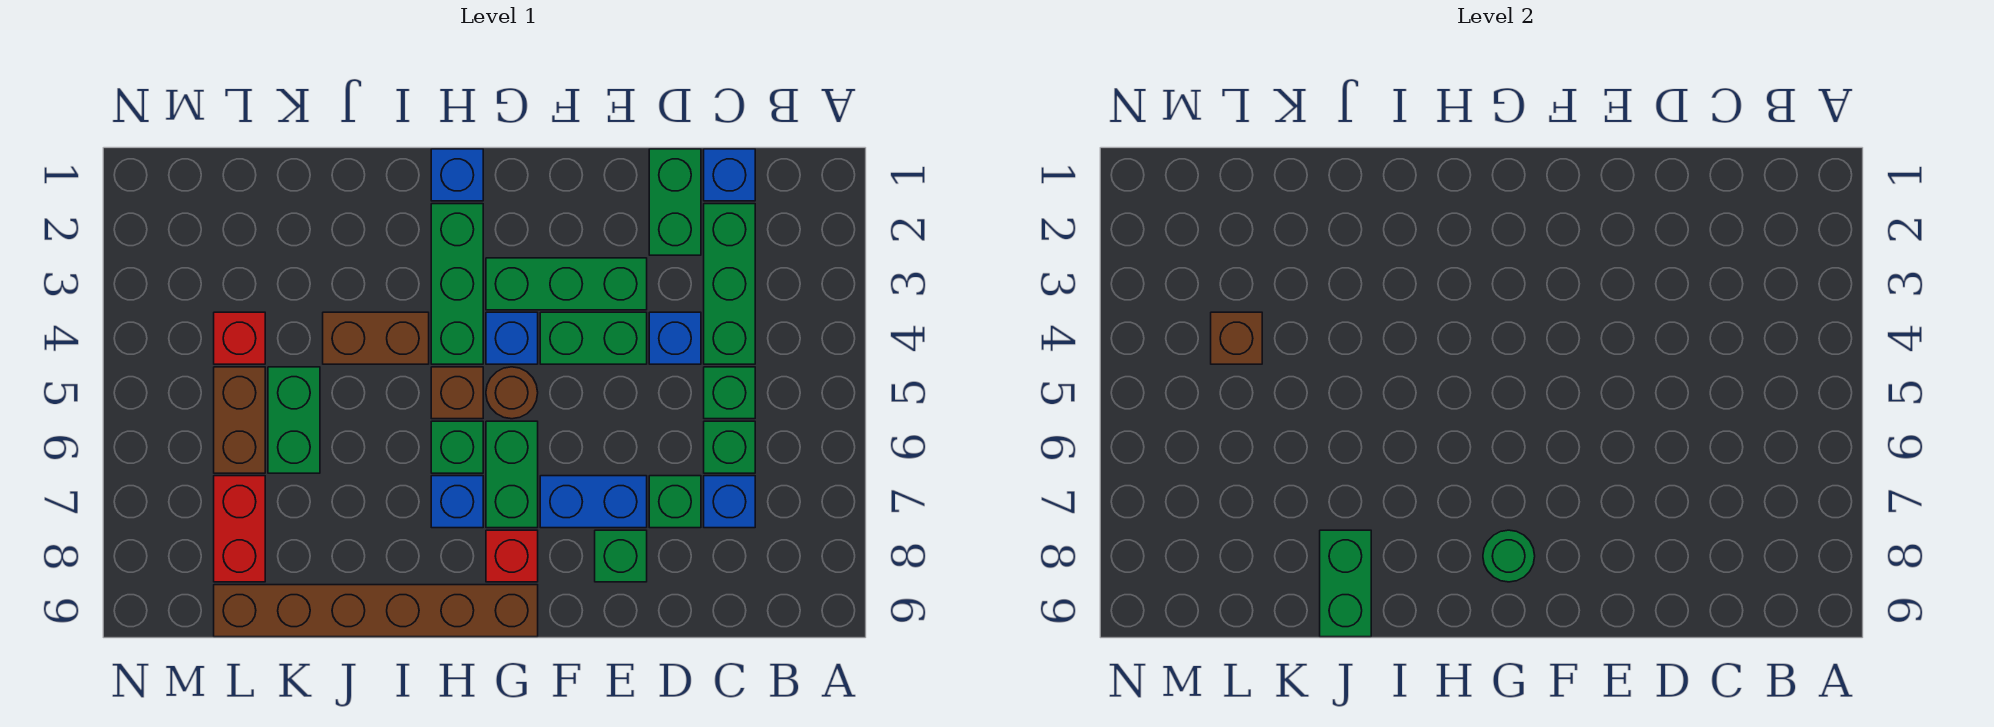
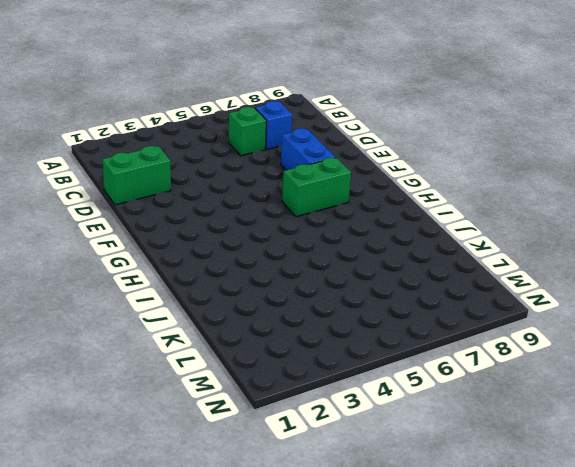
none -> blue brick C1 level 1
none -> green brick C2:C4 level 1
none -> green brick C5 level 1
none -> blue brick D4 level 1

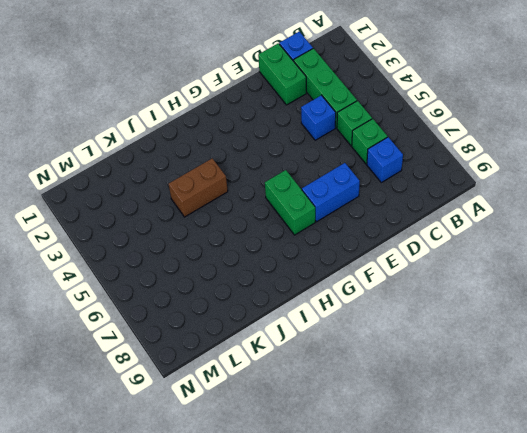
none -> green brick D7 level 1
none -> green brick E3:G3 level 1
none -> green brick E4:F4 level 1
none -> green brick E8 level 1

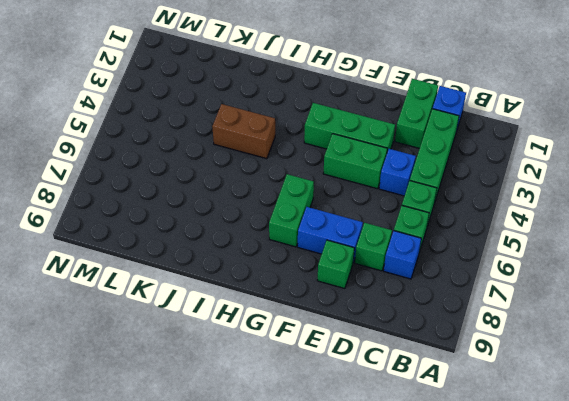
none -> blue brick G4 level 1
none -> brown round brick G5 level 1
none -> red brick G8 level 1
none -> brown brick G9:L9 level 1

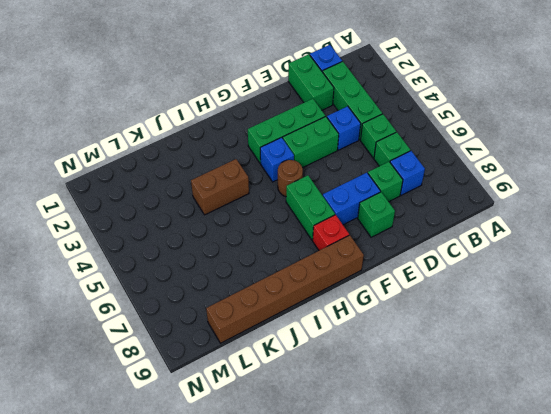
none -> blue brick H1 level 1
none -> green brick H2:H4 level 1
none -> brown brick H5 level 1
none -> green brick H6 level 1

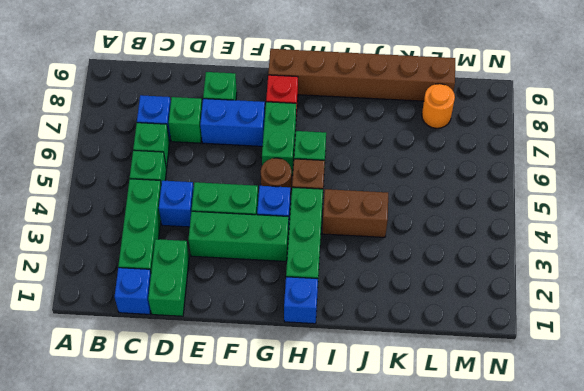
orange round brick L8 level 1 -> red brick L7:L8 level 1
none -> blue brick H7 level 1
none -> green brick K5:K6 level 1
none -> red brick L4 level 1
none -> brown brick L5:L6 level 1

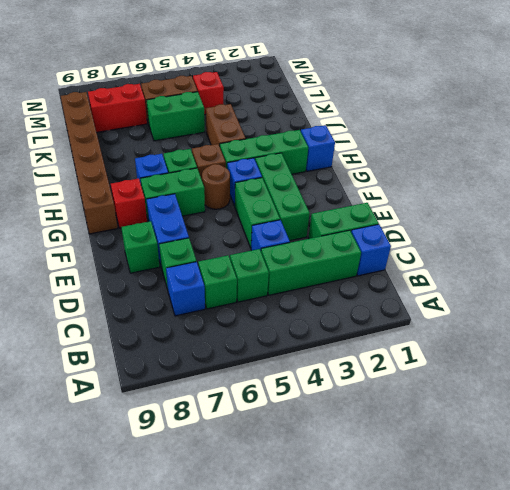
none -> green round brick G8 level 2
none -> green brick J8:J9 level 2
none -> brown brick L4 level 2

